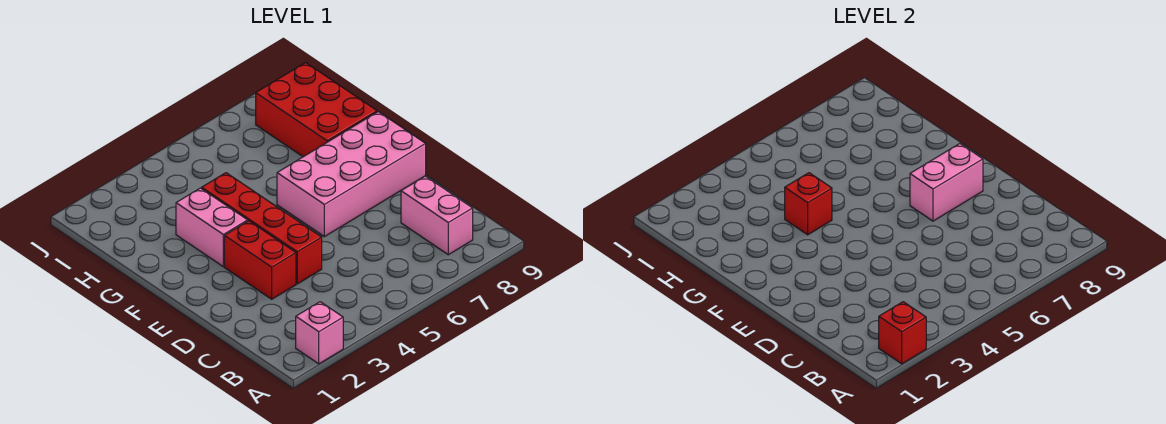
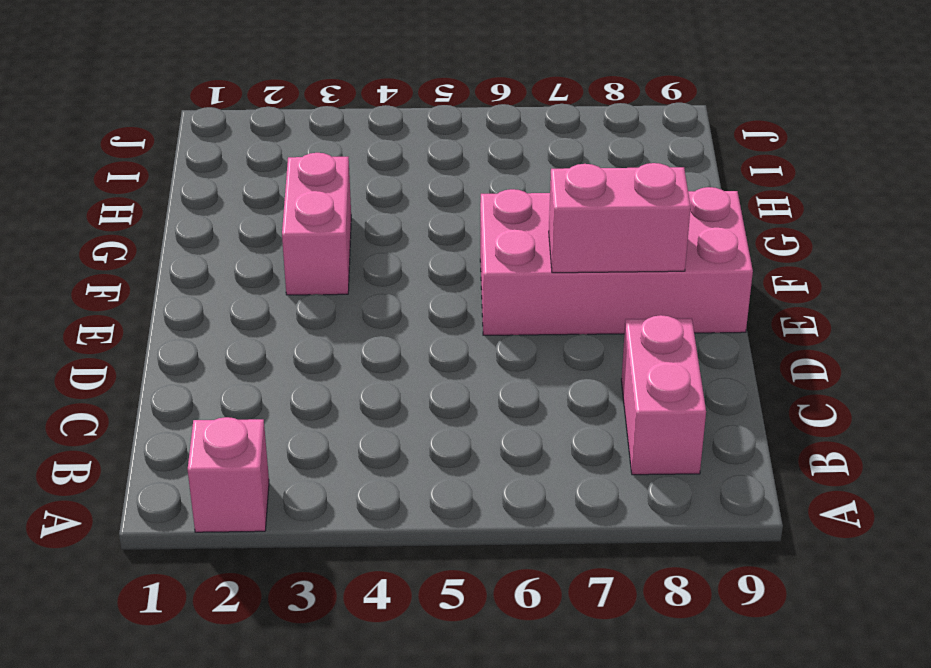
none -> red brick D3:E3 level 1
none -> red brick D4:G4 level 1

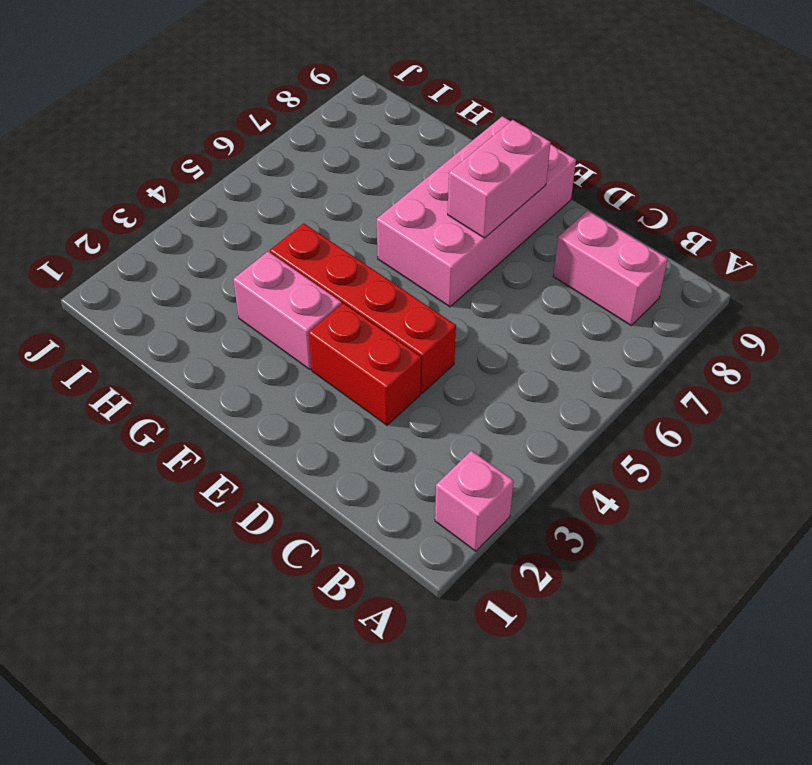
none -> red brick G8:I9 level 1
none -> red brick A2 level 2

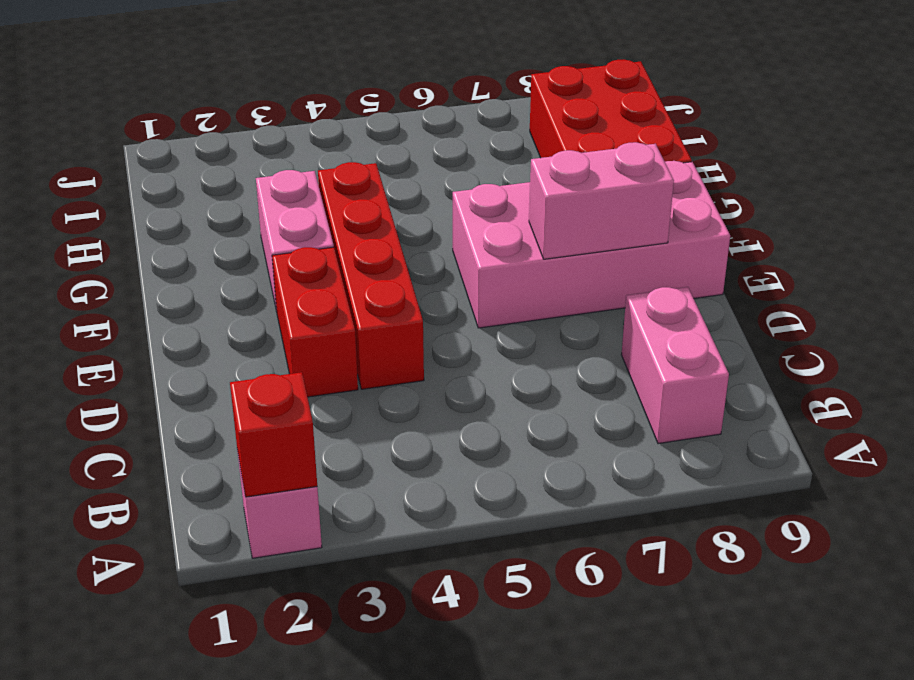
none -> red brick G4 level 2

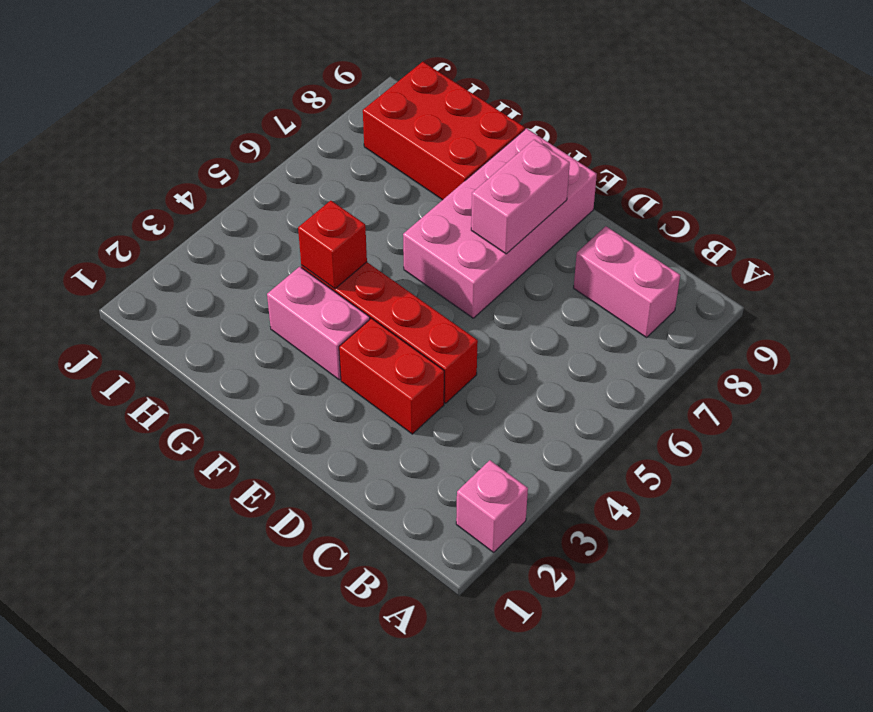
none -> red brick A2 level 2

